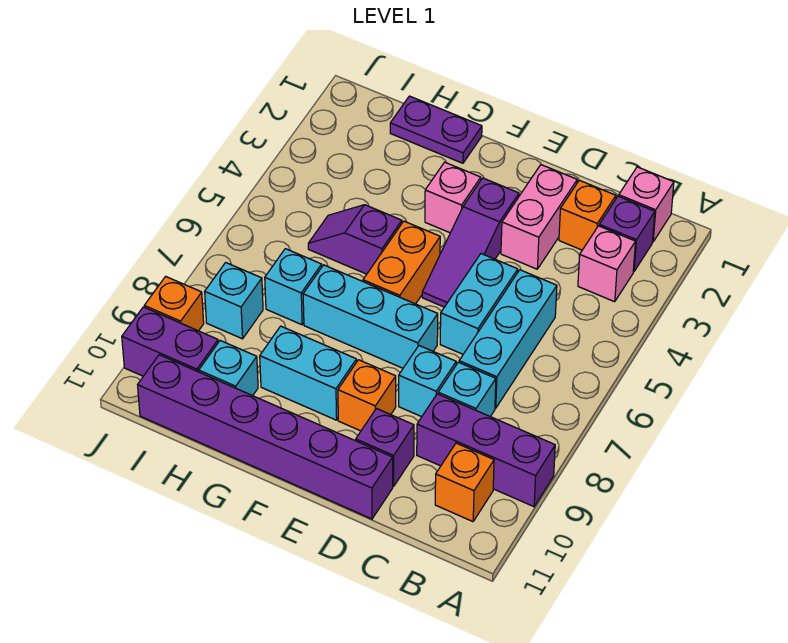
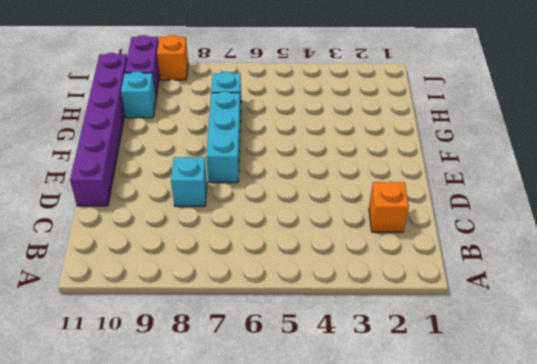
none -> purple brick A9:C9 level 1
none -> pink brick B1 level 1
none -> purple brick B2 level 1

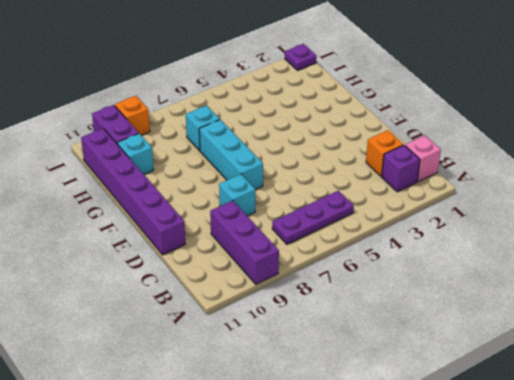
purple plate B5:B7 level 1 -> none
purple plate J1 level 1 -> none
none -> pink brick B3 level 1
none -> orange brick B10 level 1
none -> cyan brick C5:C7 level 1

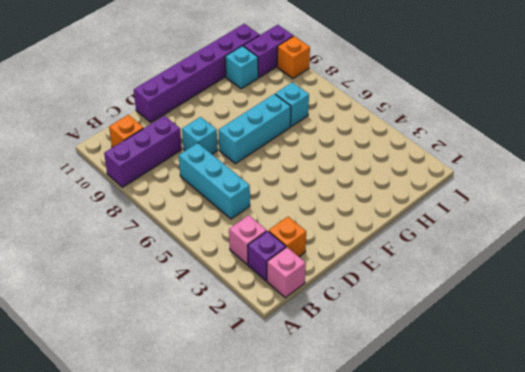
none -> cyan brick C8 level 1
none -> pink brick D2:D3 level 1
none -> cyan brick D5:D6 level 1

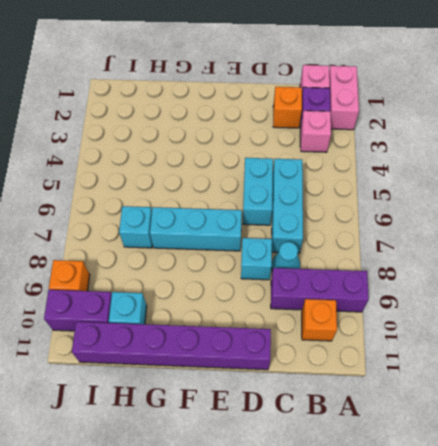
pink brick A1:A2 level 1 -> pink brick D2:D3 level 1
cyan cone C8 level 1 -> cyan brick C8 level 1
none -> purple brick D10 level 1
none -> purple slope E3:E5 level 1 top 3
none -> orange brick E9 level 1

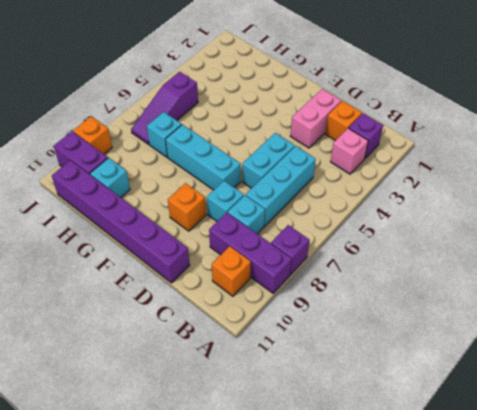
purple brick A8 level 1 -> purple brick D10 level 1
purple slope I5:I7 level 1 top 5 -> purple slope E3:E5 level 1 top 3
none -> pink brick B1 level 1
none -> pink brick F3 level 1
none -> orange brick F5:F6 level 1

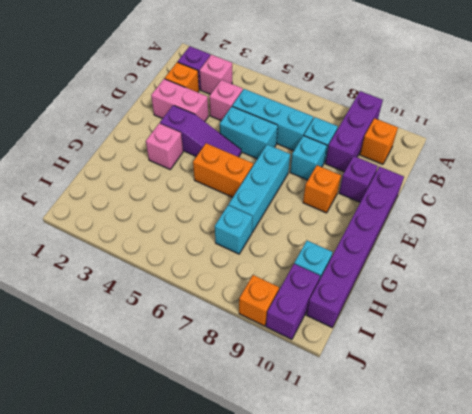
pink brick C4 level 1 -> pink brick B1 level 1
none -> cyan brick F9:G9 level 1
none -> purple plate G1:H1 level 1
none -> purple slope G5:H5 level 1 top G

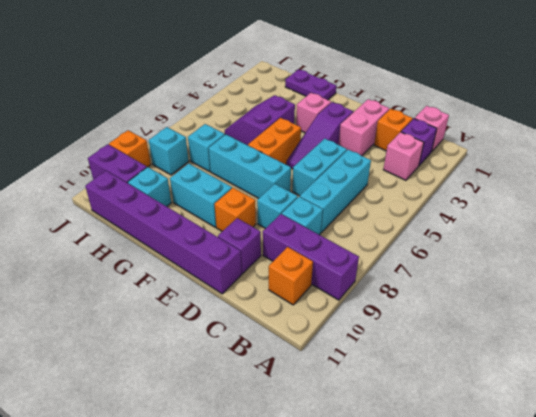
purple slope G4:H5 level 1 top G -> purple slope G5:H5 level 1 top G

